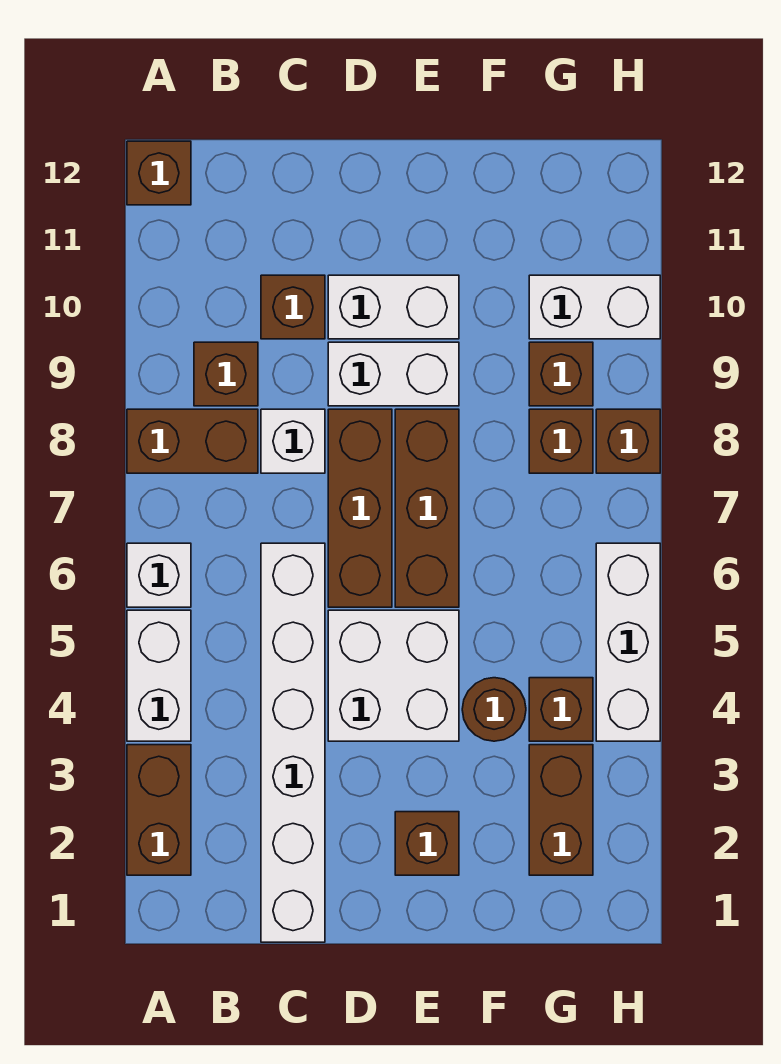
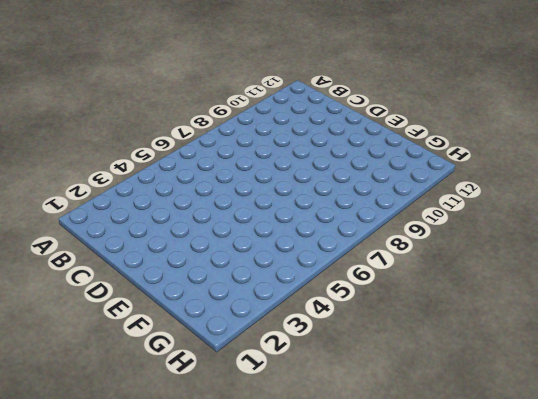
none -> brown brick A2:A3 level 1
none -> white brick A4:A5 level 1
none -> white brick A6 level 1

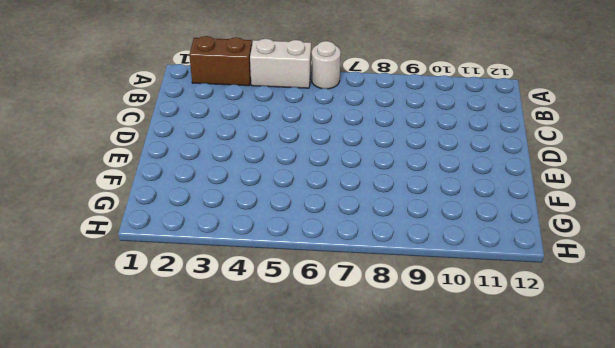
white round brick A6 level 1 -> white brick A6 level 1
none -> brown brick A8:B8 level 1
none -> brown brick A12 level 1
none -> brown brick B9 level 1

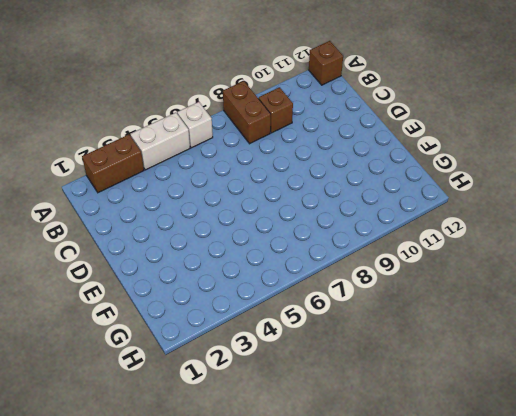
none -> white brick C1:C6 level 1
none -> white brick C8 level 1
none -> brown brick C10 level 1

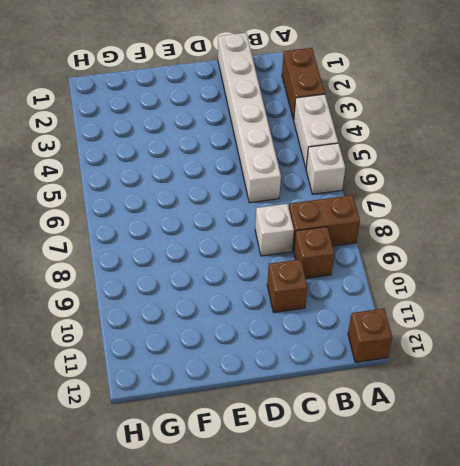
none -> white brick D4:E5 level 1
none -> brown brick D6:D8 level 1
none -> white brick D9:E9 level 1

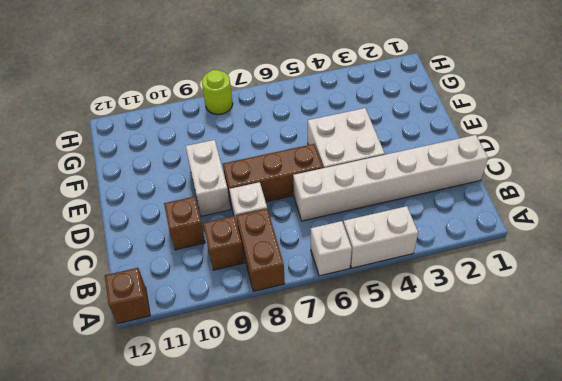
lime round brick H8 level 1 -> brown brick H8 level 1
none -> brown brick A2:A3 level 1
none -> white brick D10:E10 level 1
none -> brown brick E2 level 1

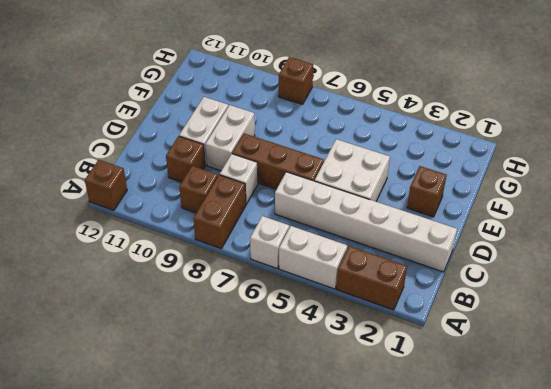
none -> brown brick E6:E8 level 1
none -> brown round brick F4 level 1
none -> brown brick G2:G3 level 1

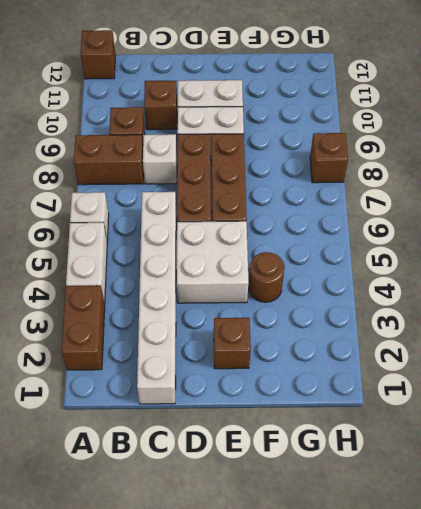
none -> brown brick G2:G3 level 1
none -> brown brick G4 level 1
none -> brown brick G8 level 1

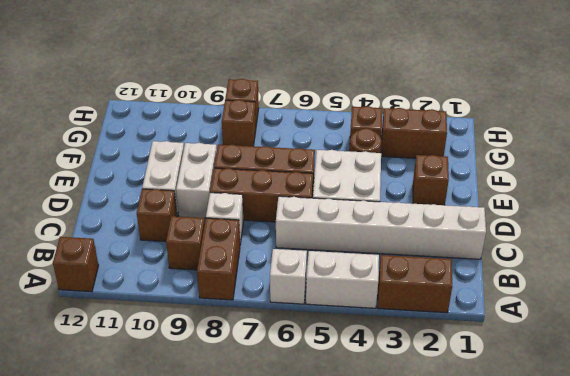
none -> brown brick G9 level 1
none -> white brick G10:H10 level 1
none -> white brick H4:H6 level 1

